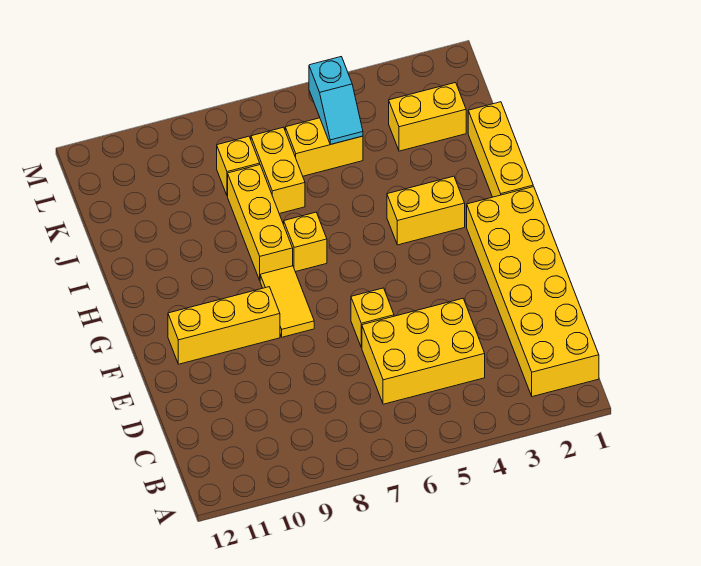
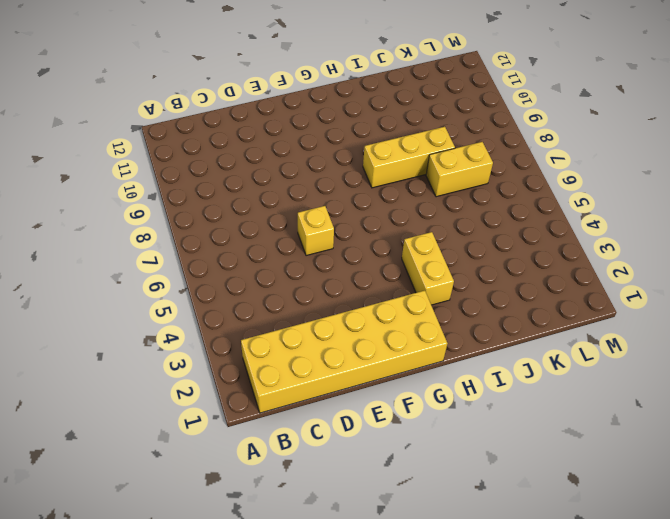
none -> yellow brick C4:D6 level 1
none -> yellow tile F8:G8 level 1
none -> yellow brick F9:F11 level 1

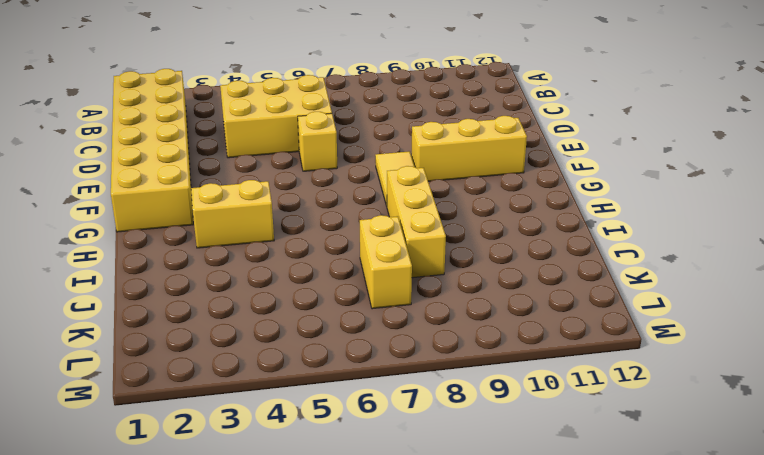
none -> yellow brick H1:J1 level 1
none -> yellow brick H7 level 1
none -> yellow brick K2:K3 level 1

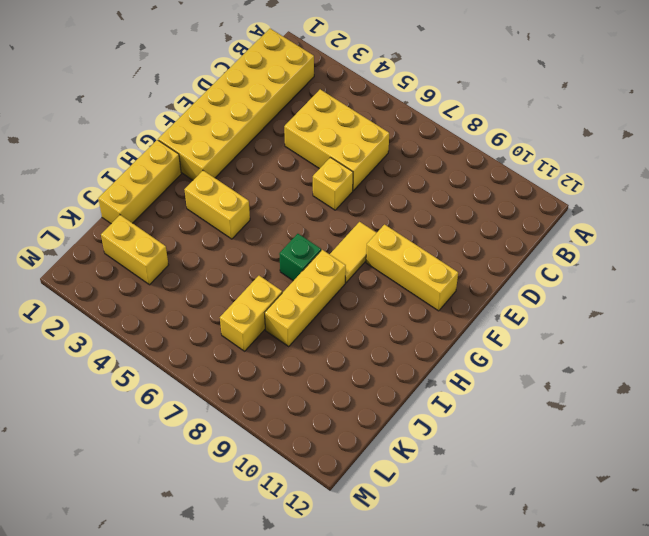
green brick H7 level 1 -> yellow brick H7 level 1
none -> yellow brick K5:K6 level 1
none -> yellow brick K8 level 1
none -> cyan slope K5:L5 level 2 top L

